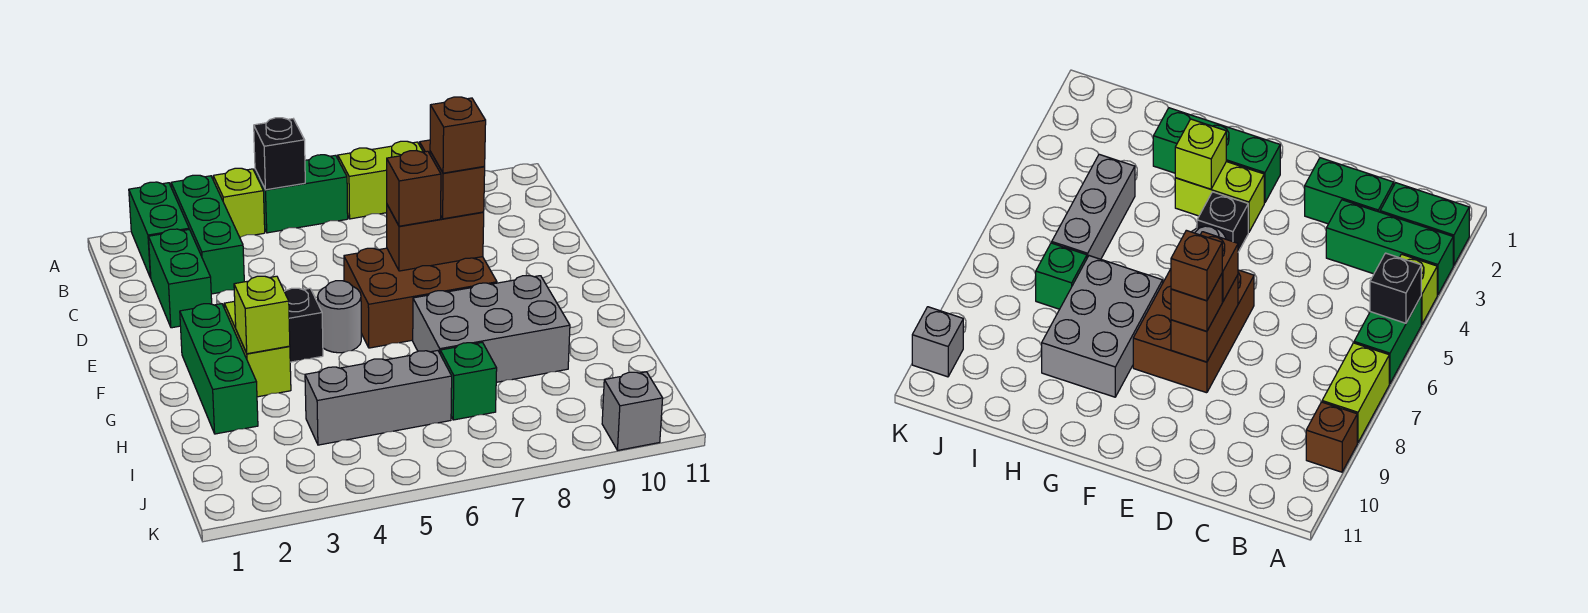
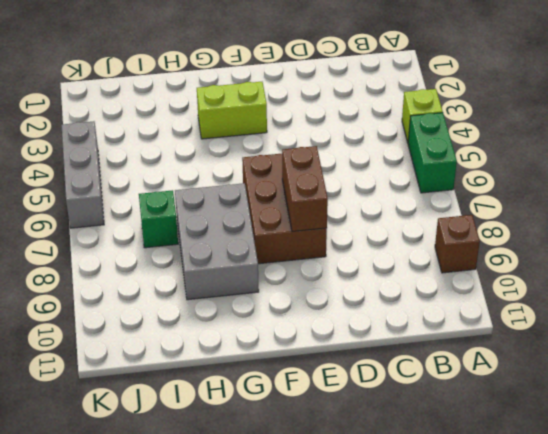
grey brick K4:K6 level 1 -> grey brick I4:I6 level 1
none -> green brick A2:B2 level 1
none -> green brick A3:C3 level 1
none -> lime brick A7:A8 level 1

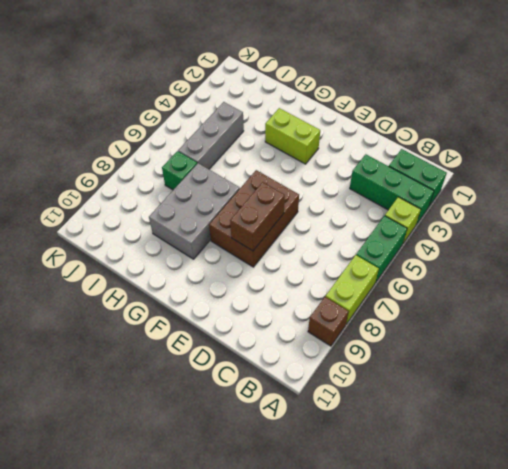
none -> green brick C2:D2 level 1
none -> green brick F2:H2 level 1
none -> black brick F4 level 1

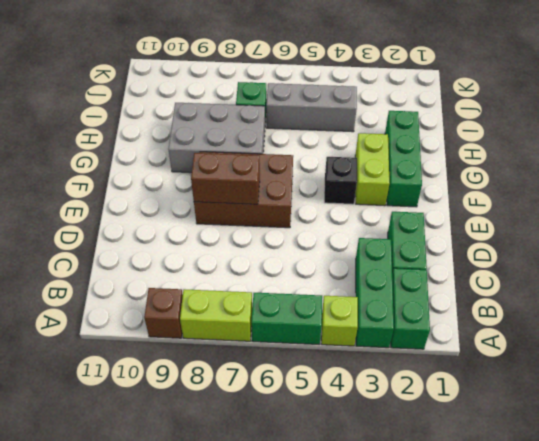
none -> grey round brick F5 level 1
none -> grey brick K10 level 1
none -> black brick A5 level 2

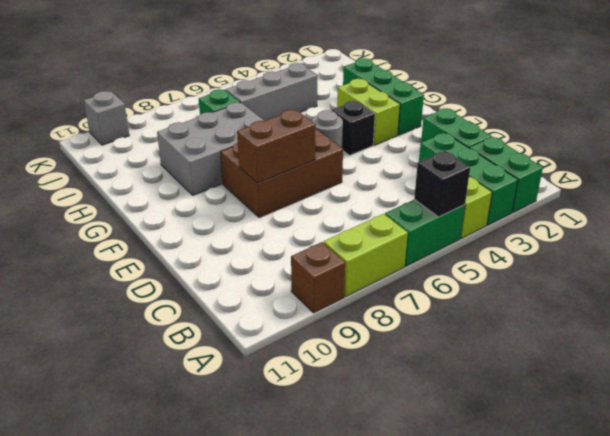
none -> lime brick G3 level 2
none -> brown brick E7 level 3
none -> brown brick E8 level 3

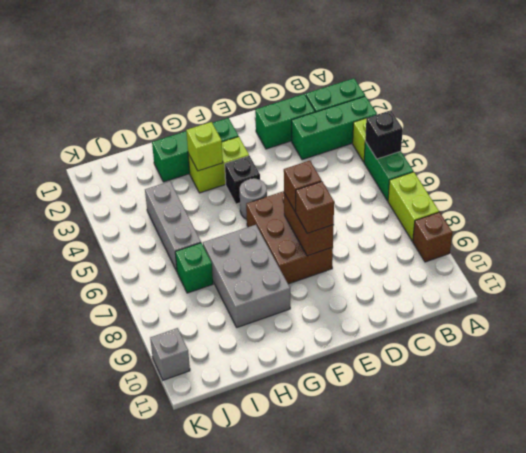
none -> brown brick E8 level 4

